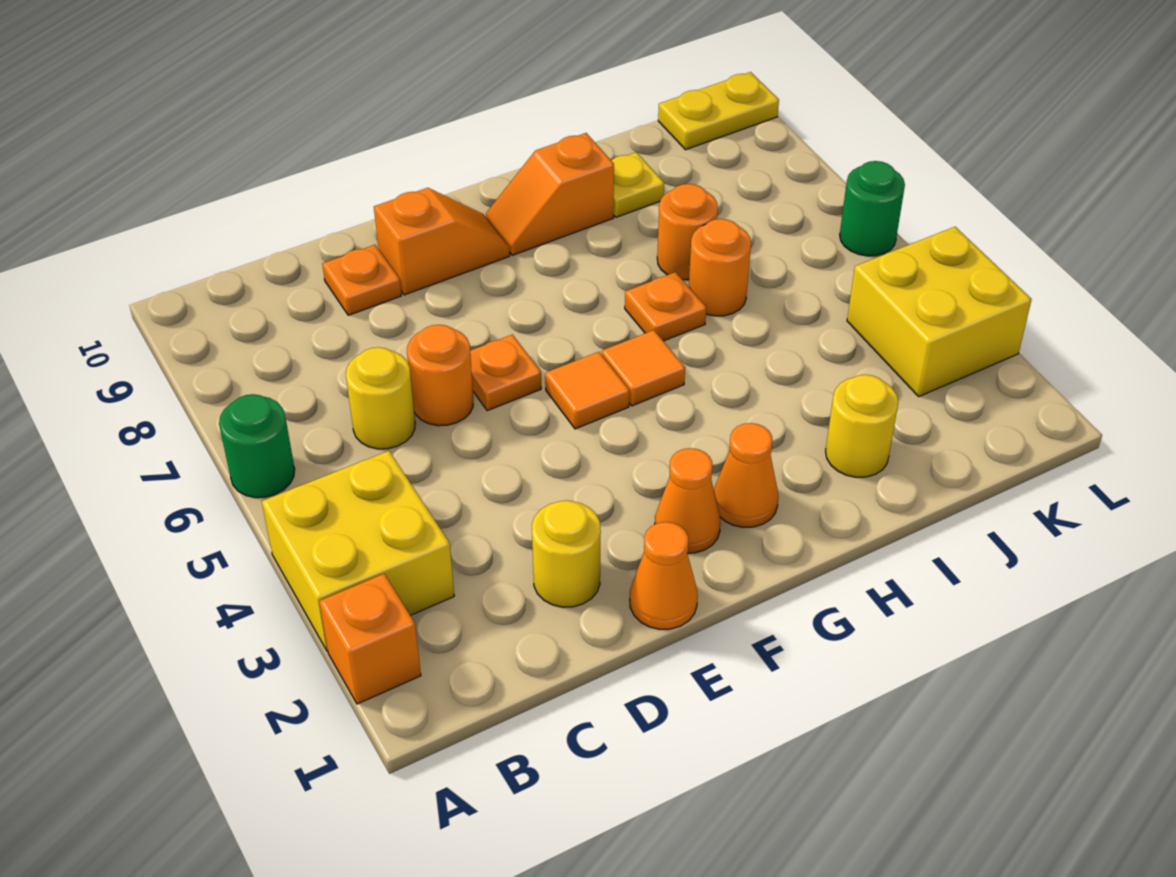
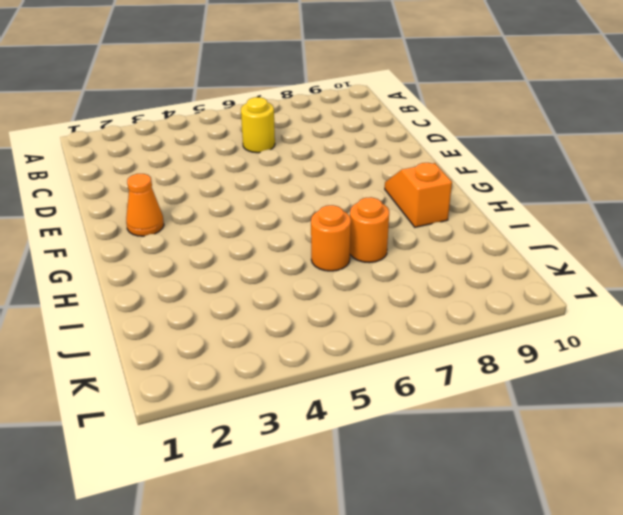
none -> orange brick A2 level 1
none -> yellow brick A3:B4 level 1
none -> green round brick A6 level 1

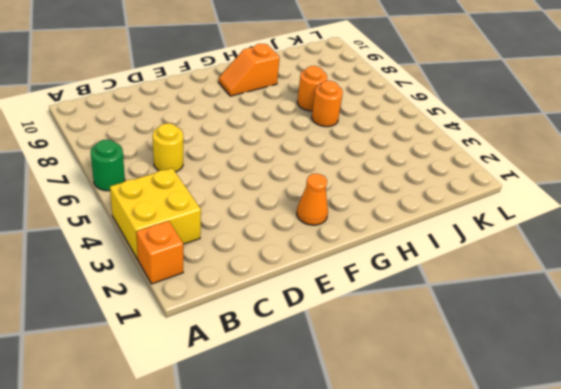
none -> yellow round brick D2 level 1
none -> orange round brick D6 level 1
none -> orange plate D9 level 1

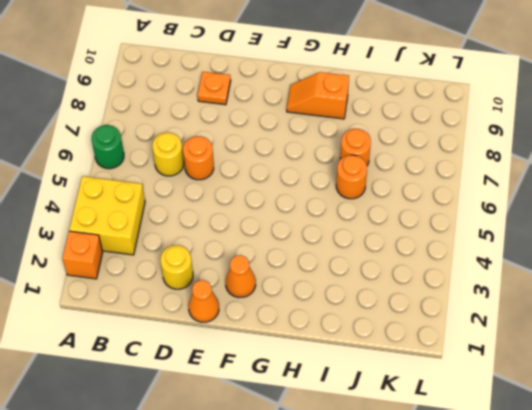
none -> orange plate E6 level 1
none -> orange slope E9:F9 level 1 top E
none -> orange tile F5 level 1

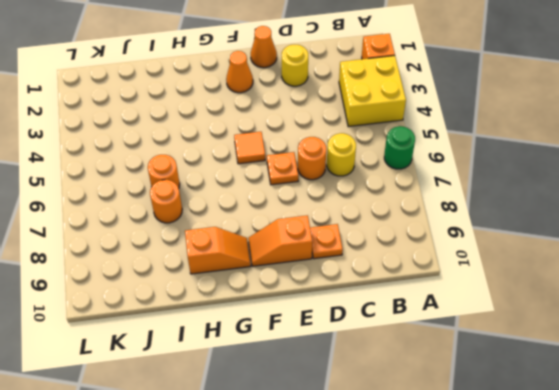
none -> orange cone G2 level 1
none -> orange tile G5 level 1
none -> orange plate H6 level 1

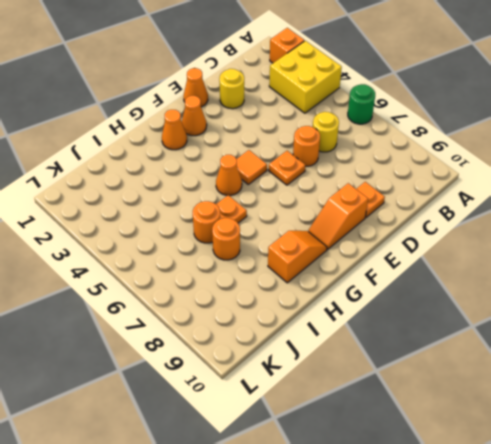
orange cone G5 level 1 -> orange tile G5 level 1
none -> yellow round brick I2 level 1
none -> yellow plate I9 level 1
none -> yellow brick K3:L4 level 1

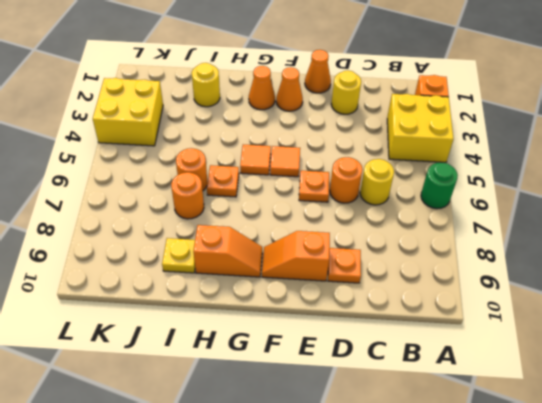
none -> yellow plate K10:L10 level 1
none -> green round brick L6 level 1

